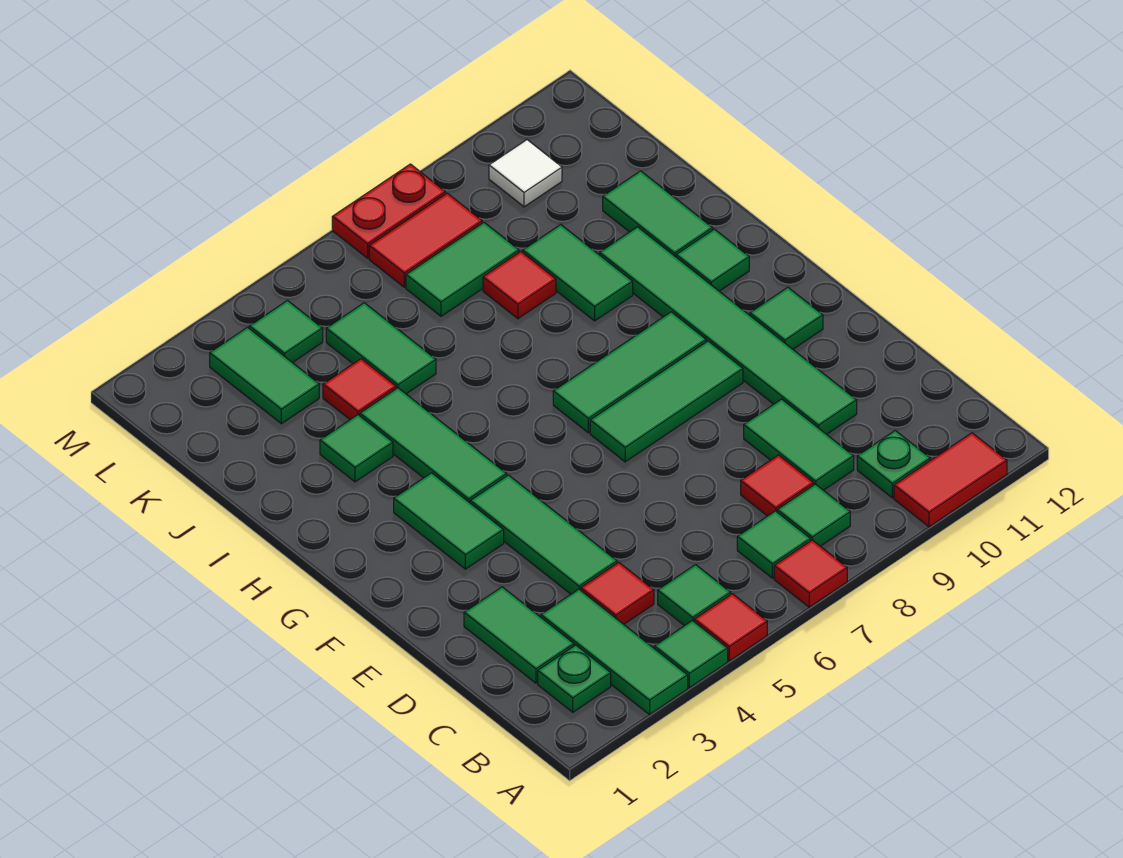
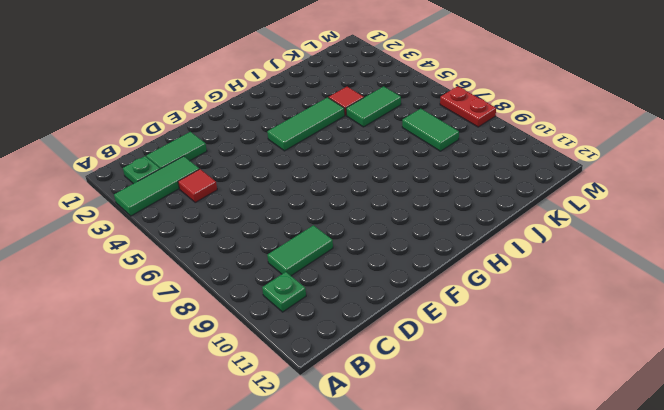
none -> green tile A4 level 1
none -> red tile A5 level 1
none -> red tile A7 level 1
none -> red tile A10:A11 level 1

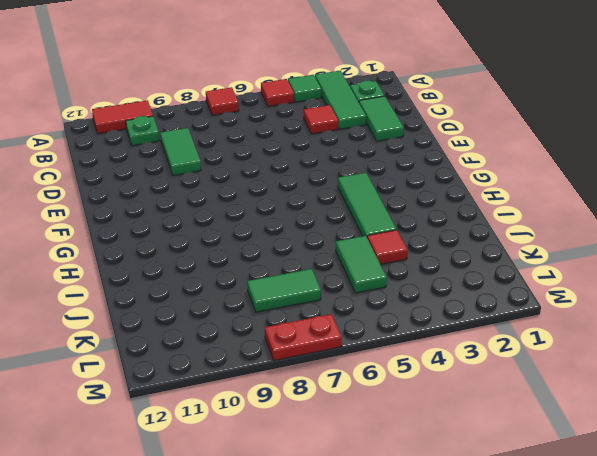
none -> green tile B5 level 1
none -> green tile B7 level 1
none -> green tile B8 level 1
none -> red tile C8 level 1

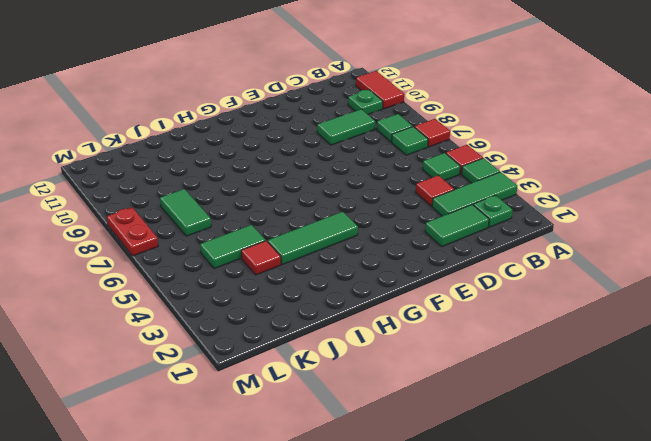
none -> red tile C8 level 1
none -> green tile D4:F4 level 1
none -> green tile D10:I10 level 1
none -> green tile F3:G3 level 1

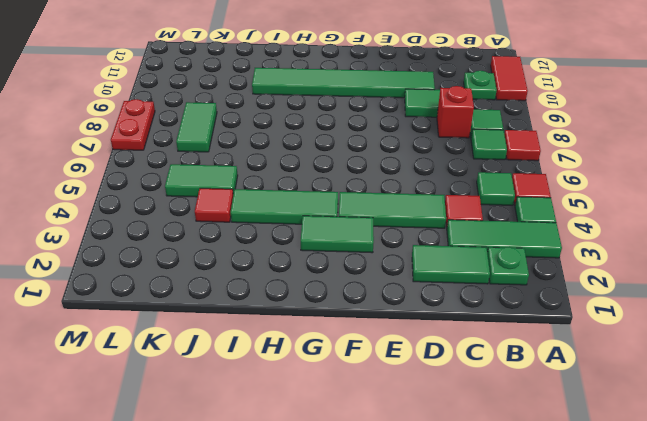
red brick C8 level 1 -> red tile C8 level 1
none -> green tile F7:F9 level 1
none -> green tile F11 level 1
none -> green tile G7:G9 level 1
none -> green tile H11 level 1

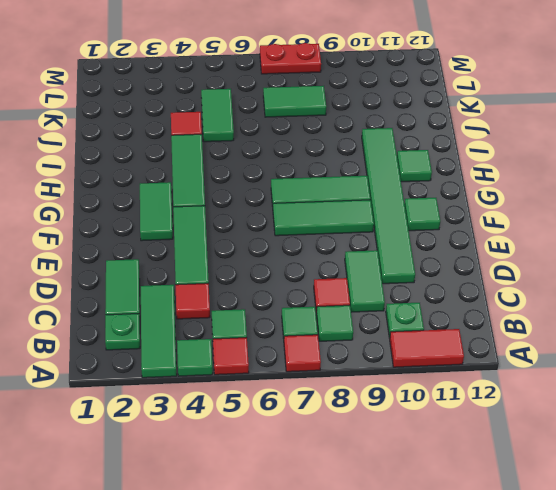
none -> green tile I3 level 1
none -> green tile I9:J9 level 1
none -> green tile I11:J11 level 1
none -> red tile J8 level 1

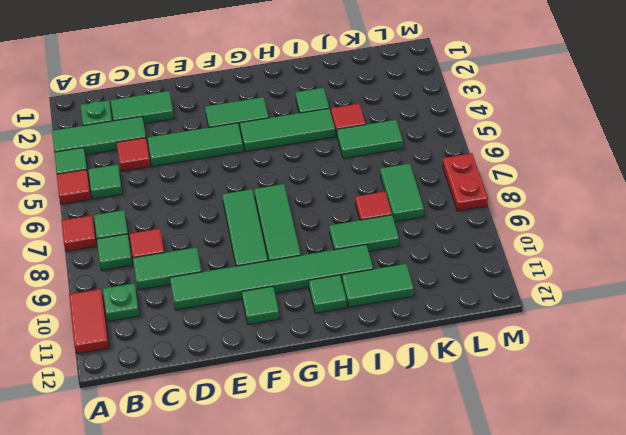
none -> green tile K3:L3 level 1
none -> green tile L4 level 1
none -> red tile L7:L8 level 1
none -> white tile L10 level 1

